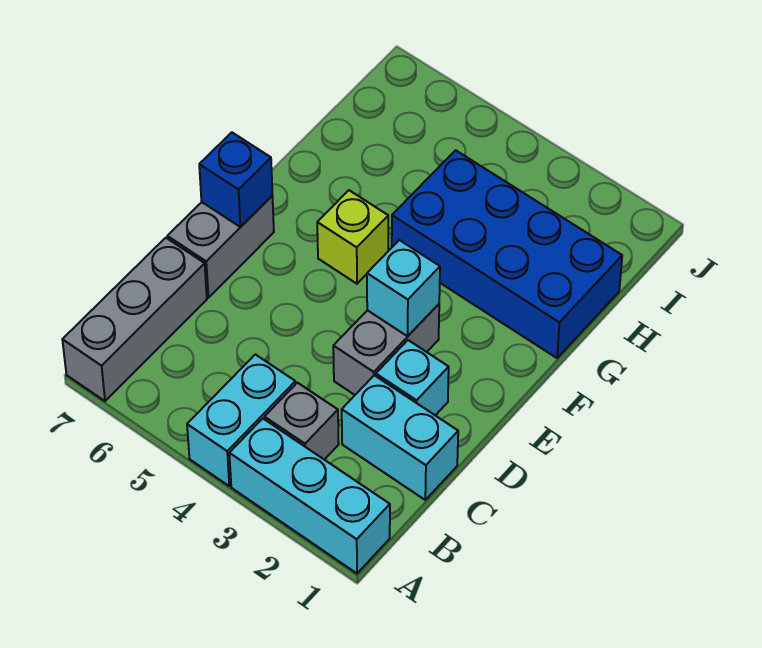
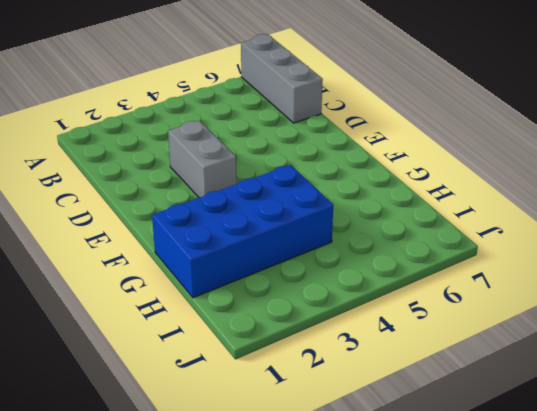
none -> cyan brick A1:A3 level 1
none -> cyan brick A4:B4 level 1
none -> grey brick B3 level 1

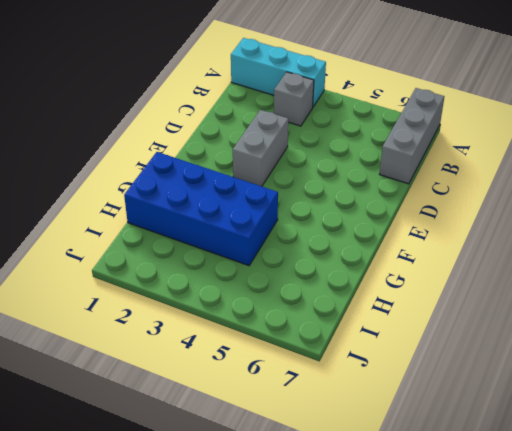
none -> cyan brick A4:B4 level 1
none -> cyan brick C1:C2 level 1
none -> cyan brick D2 level 1

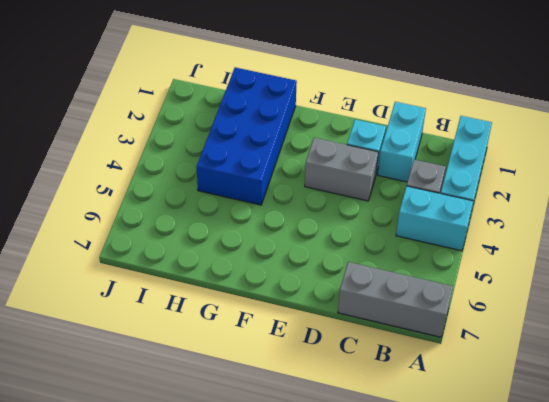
none -> grey brick D7:E7 level 1
none -> lime brick F5 level 1
none -> cyan brick E3 level 2

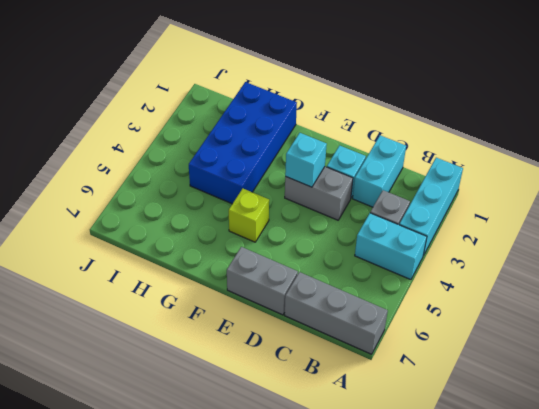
none -> blue brick E7 level 2

